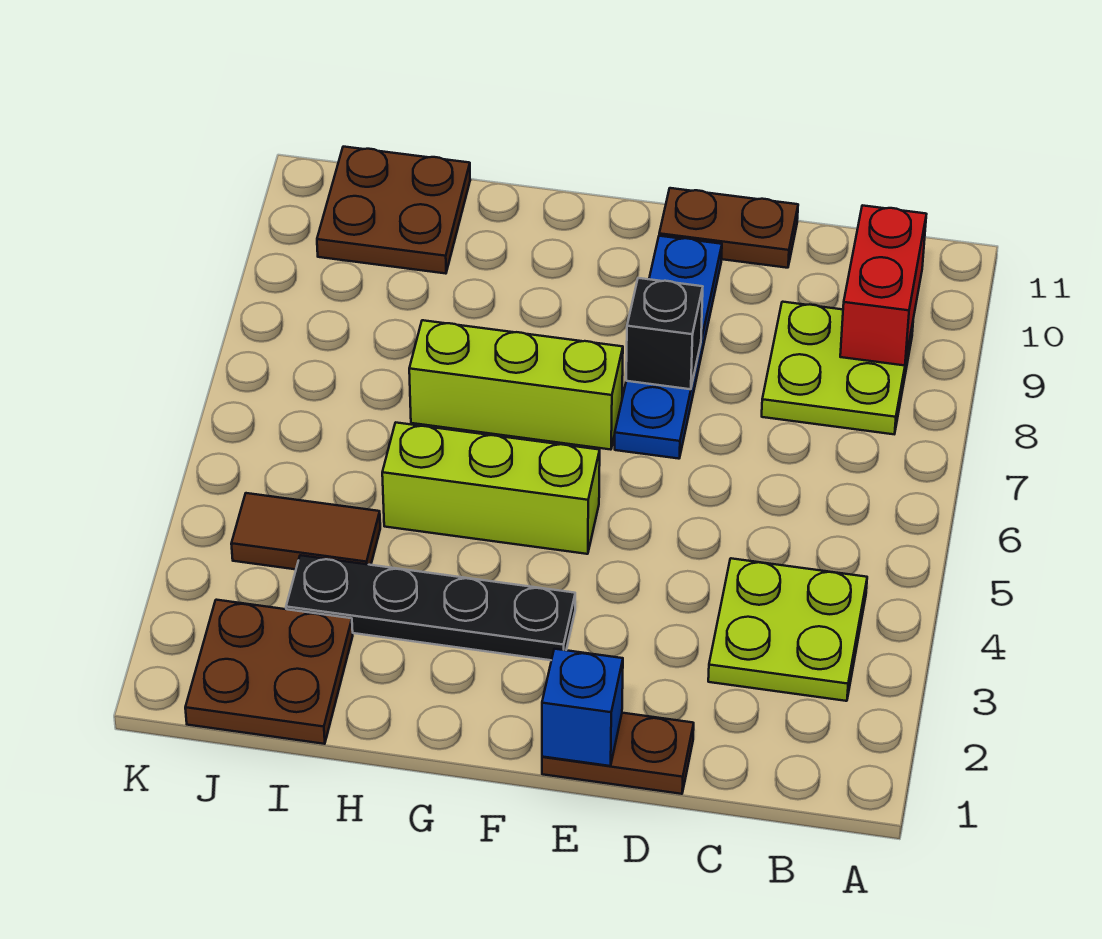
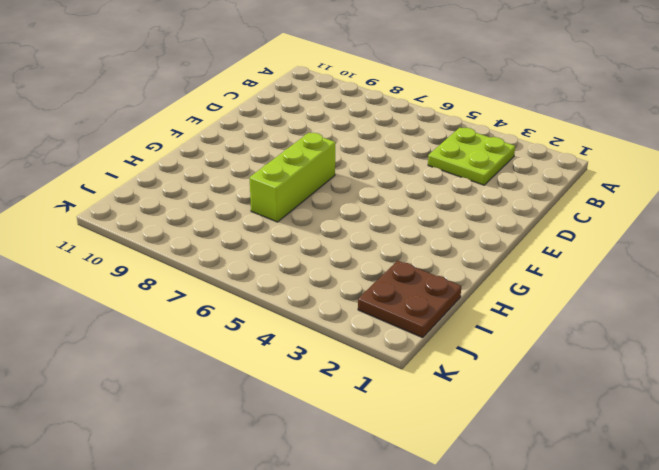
none -> lime plate B8:C9 level 1
none -> brown plate D1:E1 level 1
none -> brown plate D11:E11 level 1

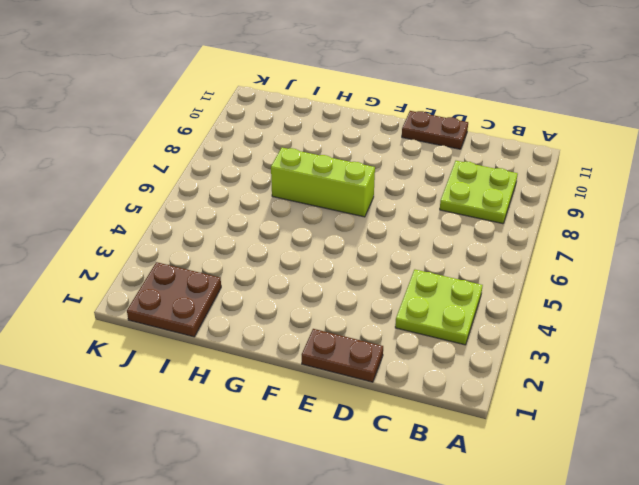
none -> blue plate E7:E10 level 1
none -> black plate F3:I3 level 1
none -> lime brick F5:H5 level 1

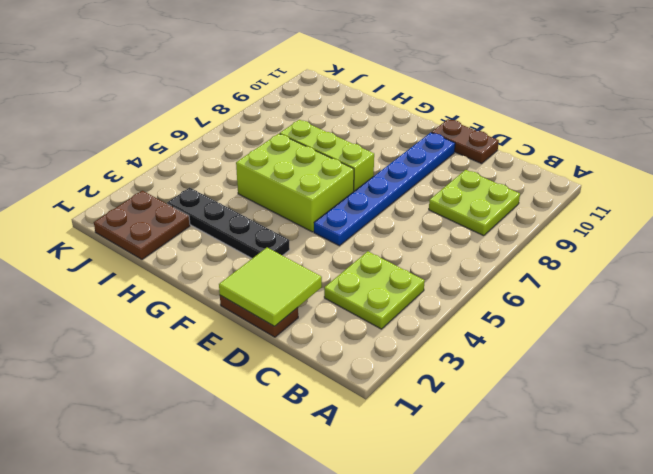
lime tile D1:E2 level 2 -> blue brick E1 level 2
blue plate E5:E10 level 1 -> blue plate E7:E10 level 1
lime brick F5:H6 level 1 -> lime brick F5:H5 level 1
none -> brown tile I4:J4 level 1
none -> brown plate I10:J11 level 1
none -> red brick B9:B10 level 2

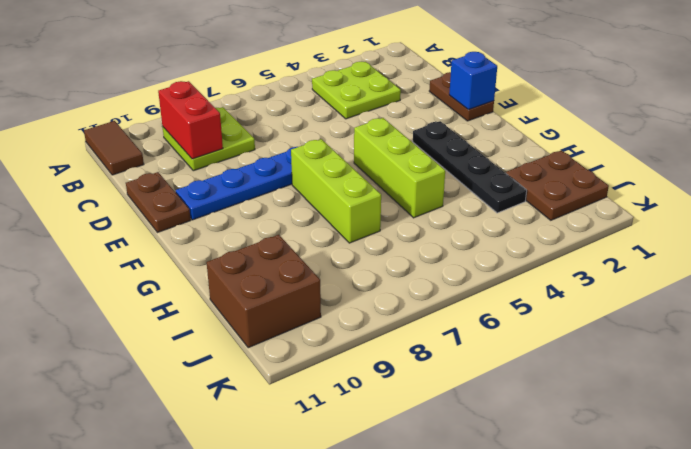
brown tile A11:B11 level 1 -> brown tile I4:J4 level 1
red brick B9:C9 level 2 -> red brick B9:B10 level 2
brown brick I10:J11 level 1 -> brown plate I10:J11 level 1
none -> black brick E8 level 2

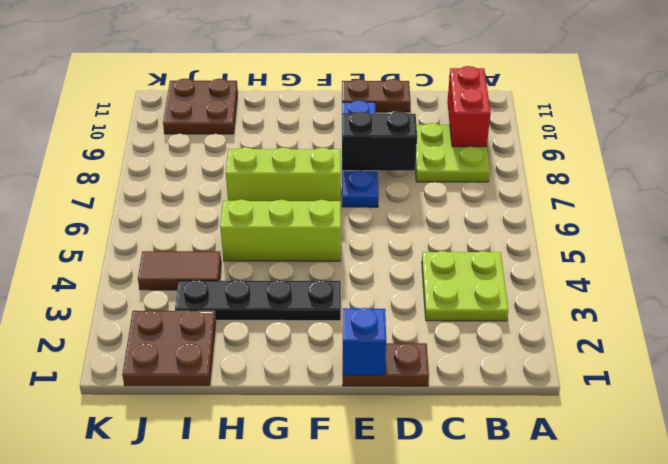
black brick D8:E8 level 2 -> black brick E8 level 2

